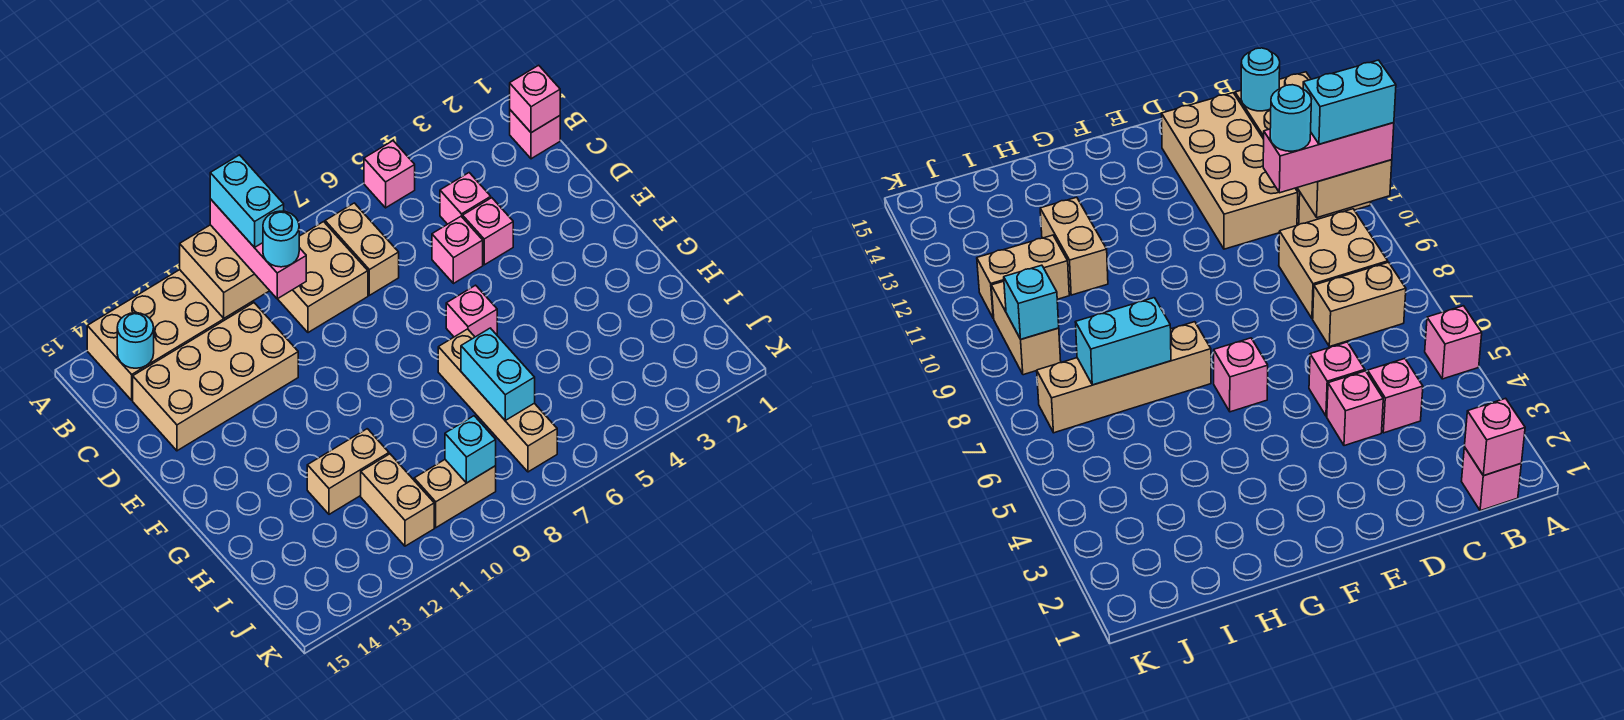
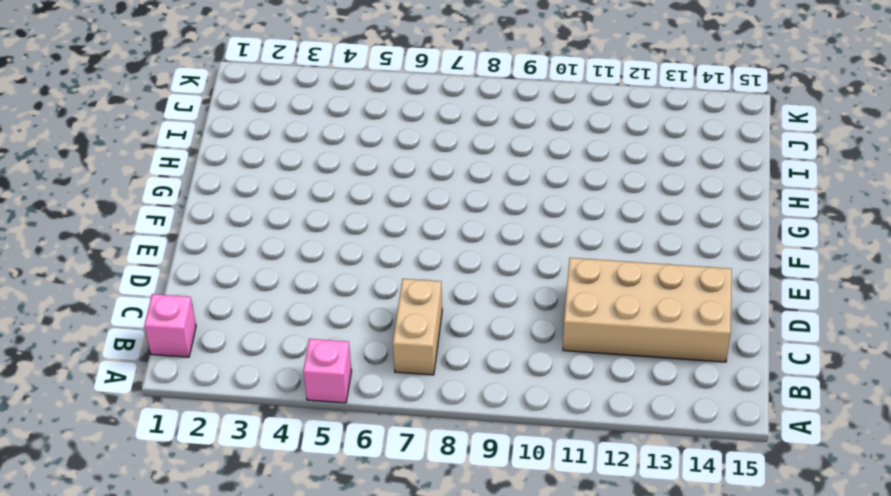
none -> tan brick A11:B14 level 1
none -> tan brick B8:C9 level 1
none -> pink brick C4 level 1

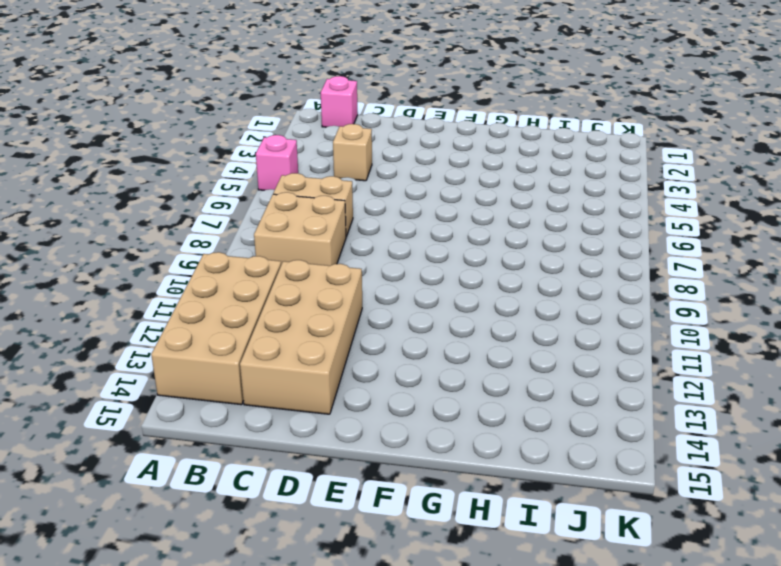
tan brick C4 level 1 -> pink brick C4 level 1
none -> pink brick D4 level 1
none -> pink brick D5 level 1
none -> pink brick F6 level 1

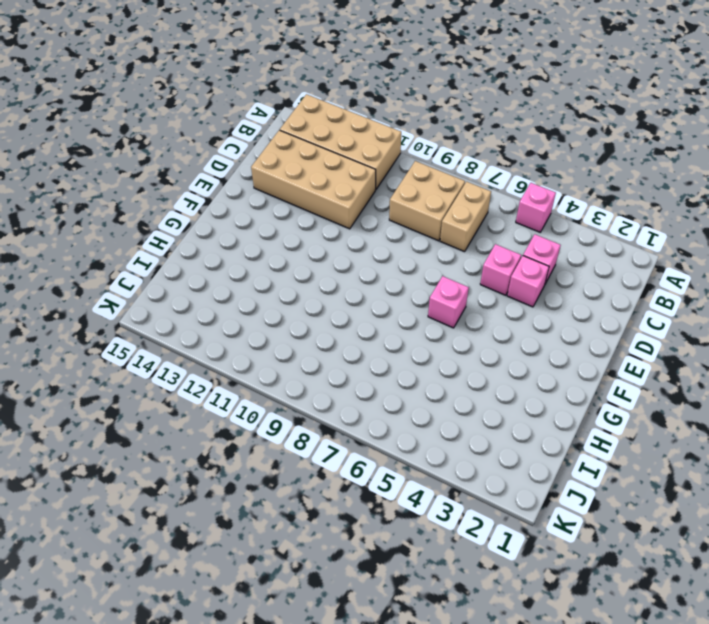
none -> pink brick B1 level 1
none -> tan brick G7:J7 level 1
none -> tan brick H11:H12 level 1

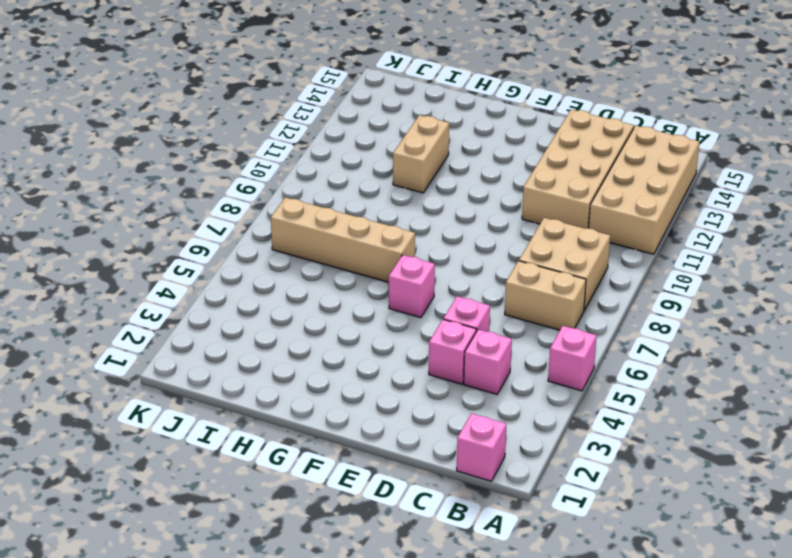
none -> tan brick I11:J11 level 1
none -> tan brick J9:J10 level 1
none -> tan brick A10:B11 level 2

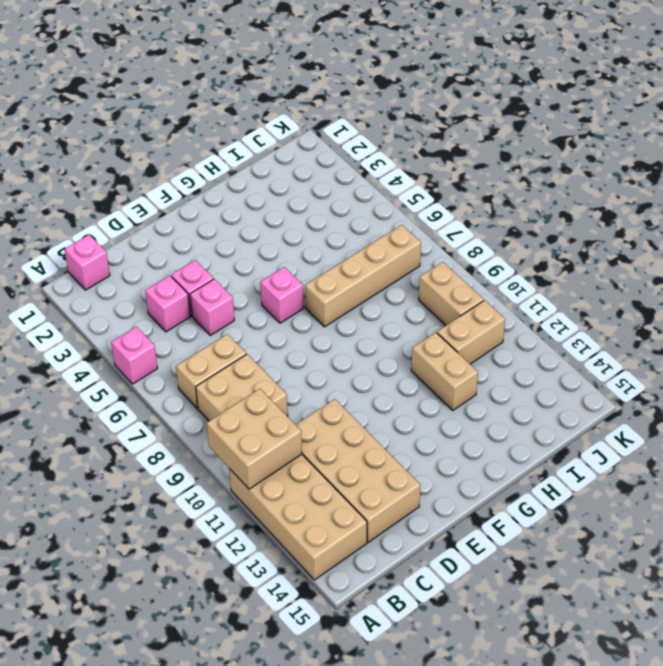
none -> pink brick B1 level 2
none -> cyan round brick B14 level 2
none -> cyan brick H7:I7 level 2

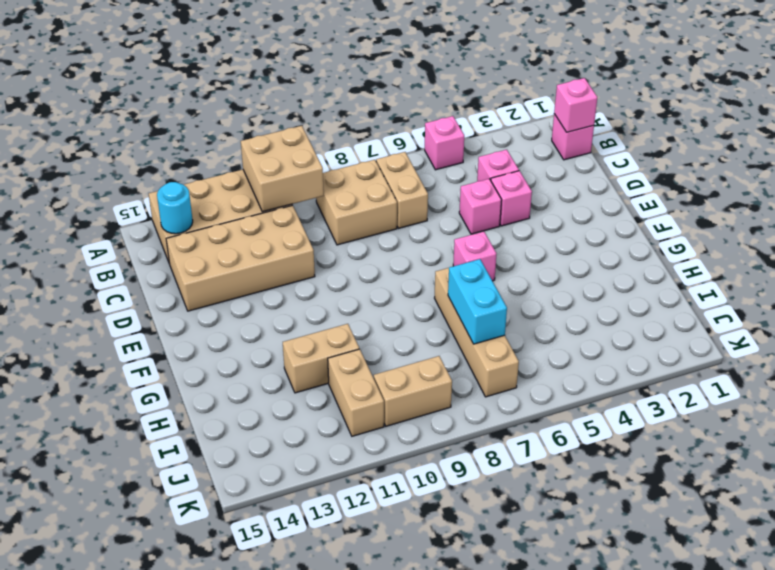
none -> cyan brick J9 level 2
none -> pink brick A10:C10 level 3
none -> cyan brick A10:B10 level 4

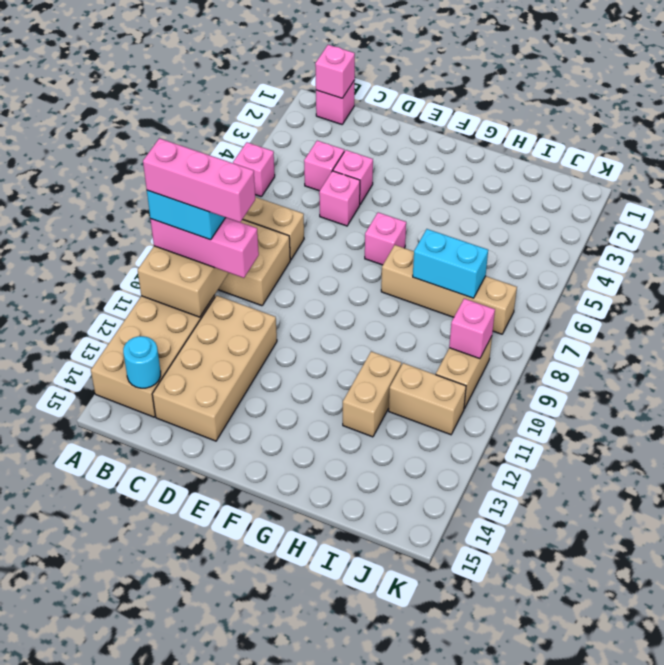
pink brick A10:C10 level 5 -> none
pink brick J9 level 2 -> cyan brick J9 level 2
none -> cyan round brick C10 level 4

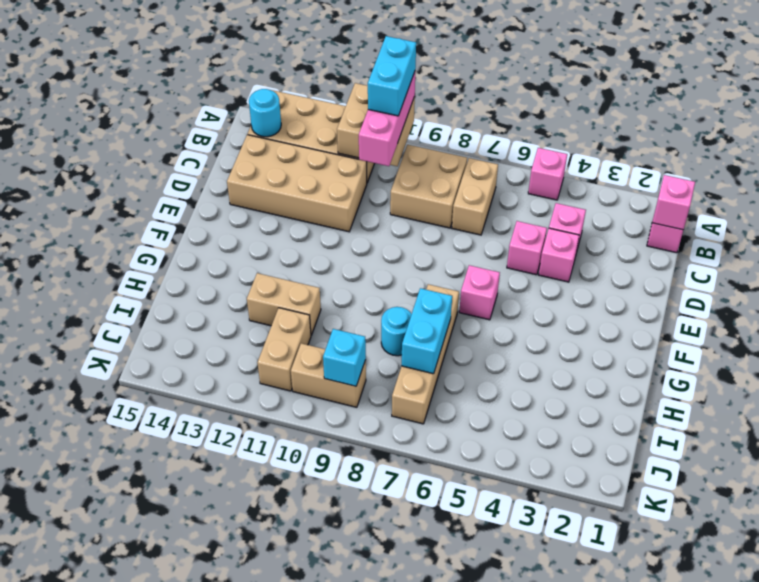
cyan round brick H8 level 1 -> cyan round brick C10 level 4

